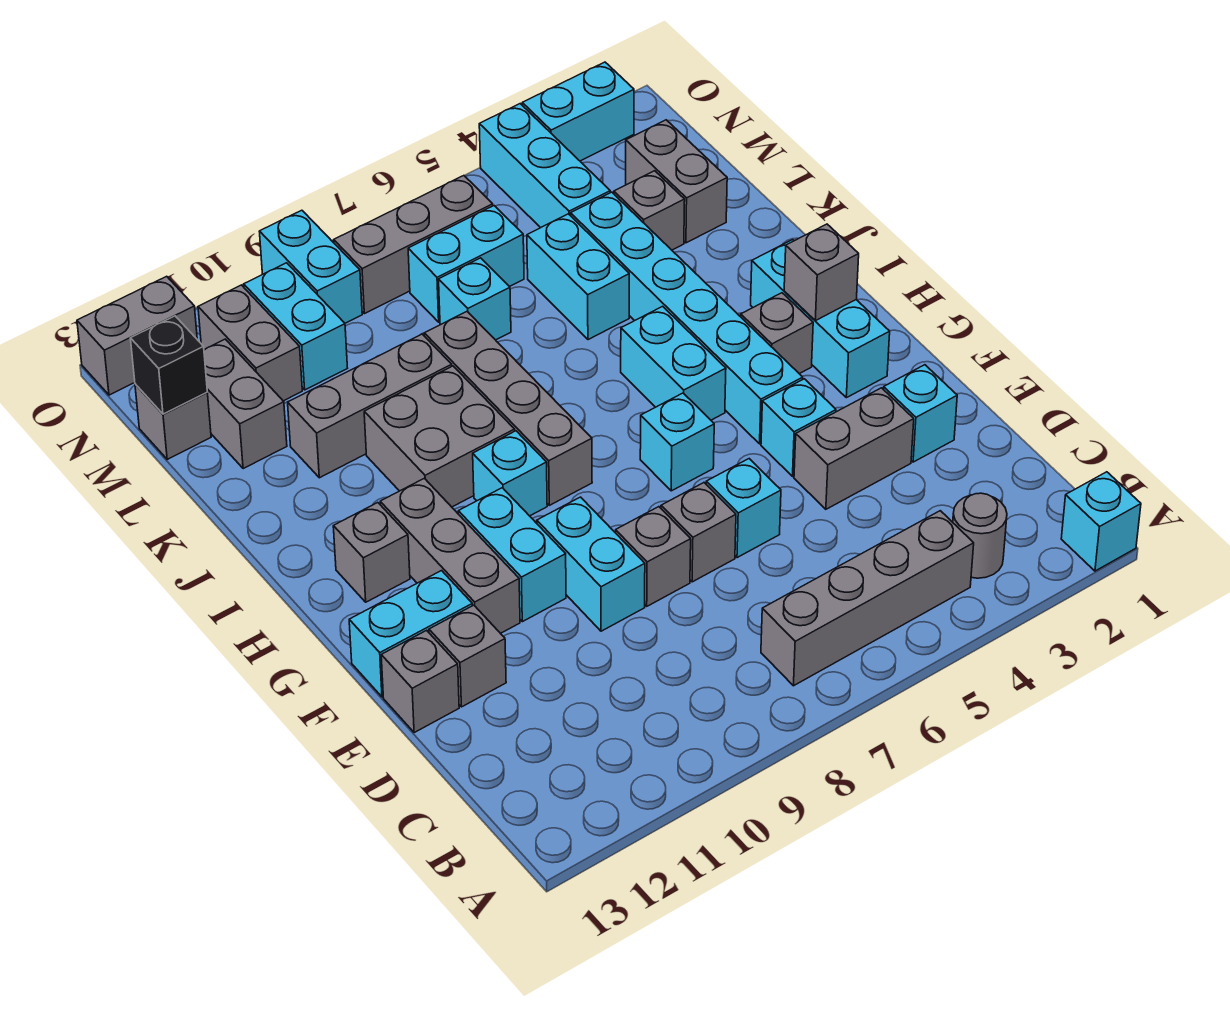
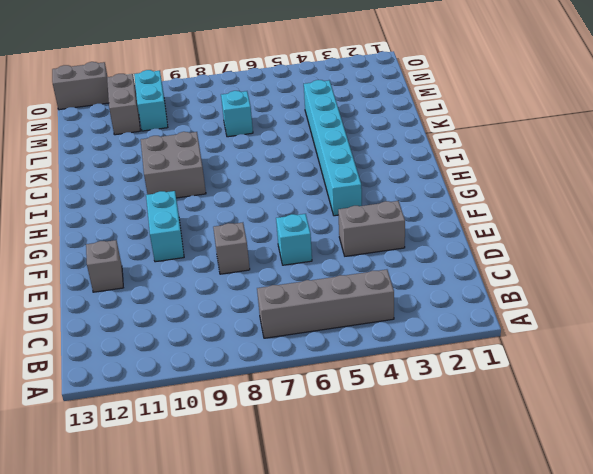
none -> cyan brick A1 level 1
none -> grey round brick B3 level 1
none -> cyan brick E2 level 1
none -> grey brick E7 level 1

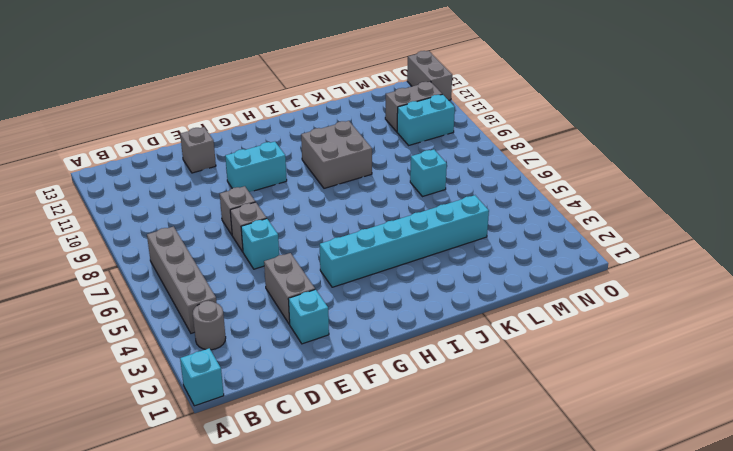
none -> cyan brick E9:F9 level 1
none -> grey brick E13 level 1
none -> cyan brick F4 level 1
none -> grey brick F11:H11 level 1

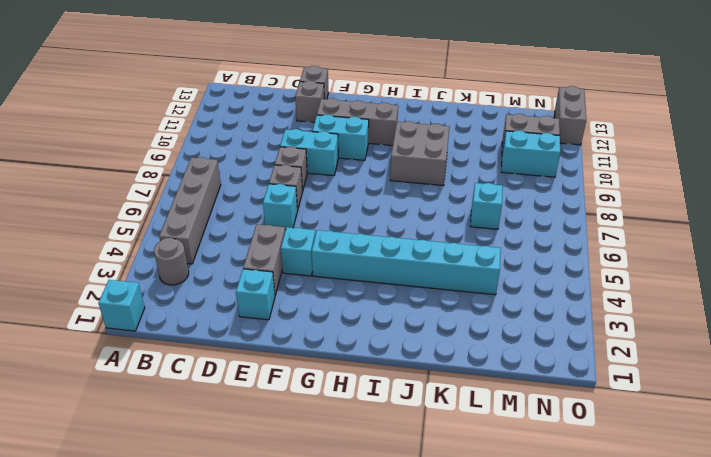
none -> cyan brick F12:F13 level 1
none -> cyan brick G2:I2 level 1
none -> cyan brick G6 level 1
none -> grey brick H3 level 1

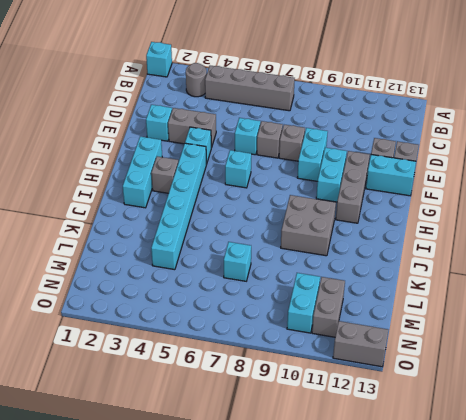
none -> cyan brick H5:I5 level 1
none -> grey brick H8:K8 level 1
none -> cyan brick H9 level 1
none -> grey brick H12 level 1

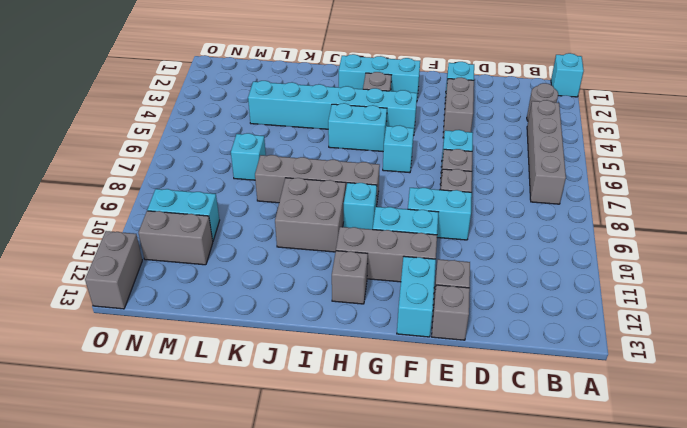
none -> cyan brick F4 level 1
none -> cyan brick K5:L5 level 1
none -> grey brick K9:K11 level 1
none -> grey brick L2:M2 level 1

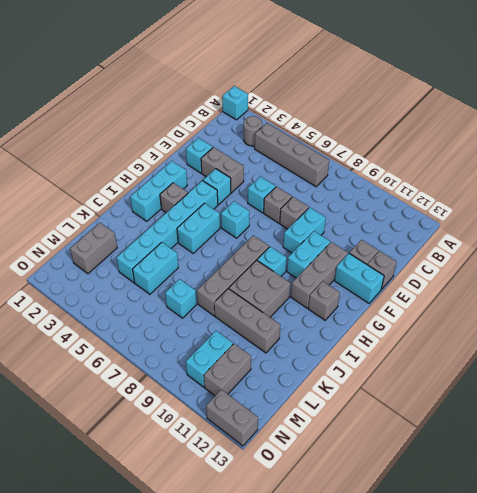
none -> grey brick L3 level 1
none -> grey brick L12:M12 level 1
none -> cyan brick M4:O4 level 1
none -> cyan brick M6:M7 level 1

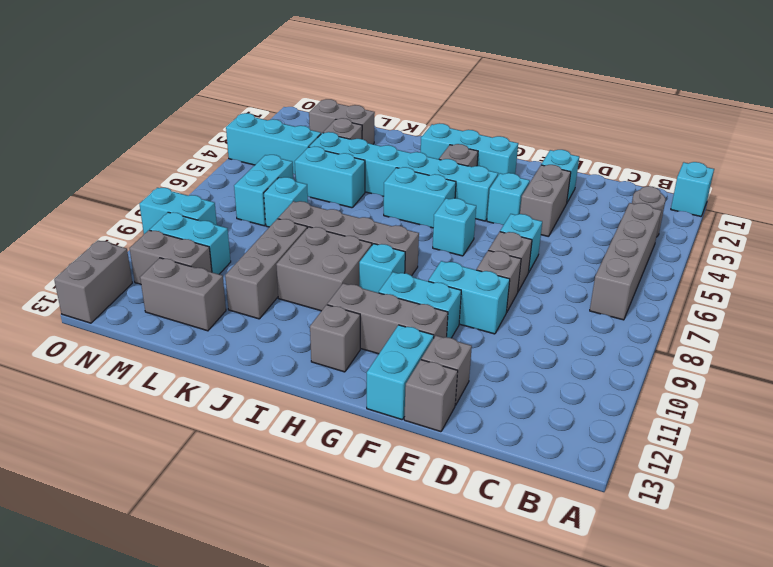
none -> grey brick M13 level 1
none -> grey brick N6:N8 level 1
none -> cyan brick O2:O3 level 1
none -> grey brick H2 level 2

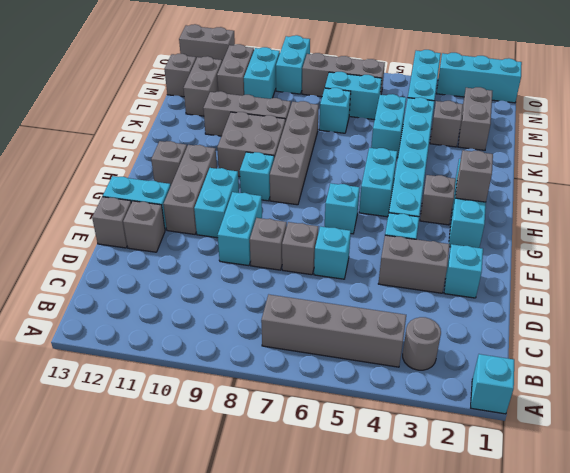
cyan brick O1:O3 level 1 -> cyan brick O2:O3 level 1
none -> black brick M13 level 2

